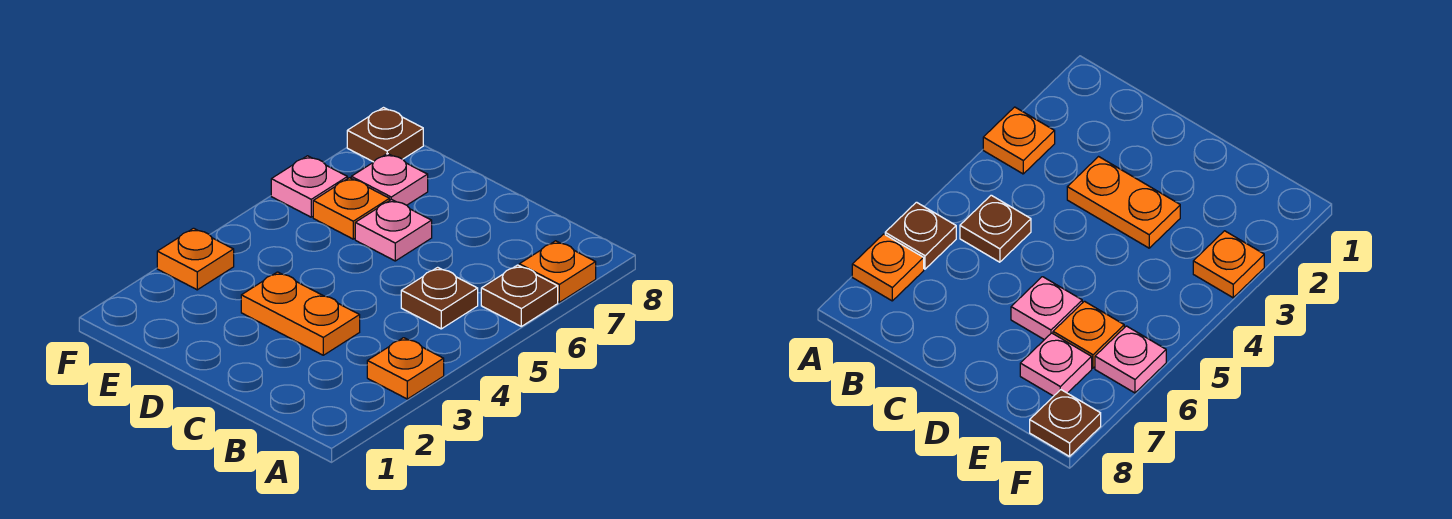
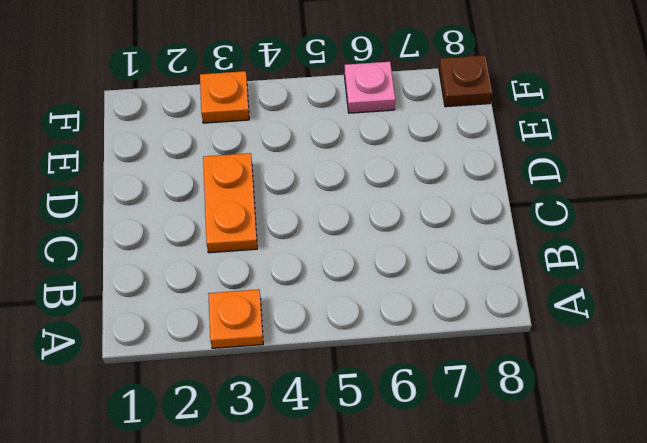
none -> brown plate A6 level 1
none -> orange plate A7 level 1

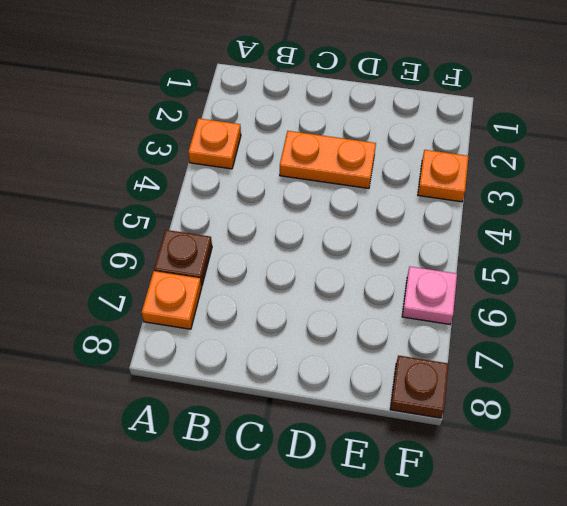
none -> brown plate B5 level 1
none -> pink plate D6 level 1

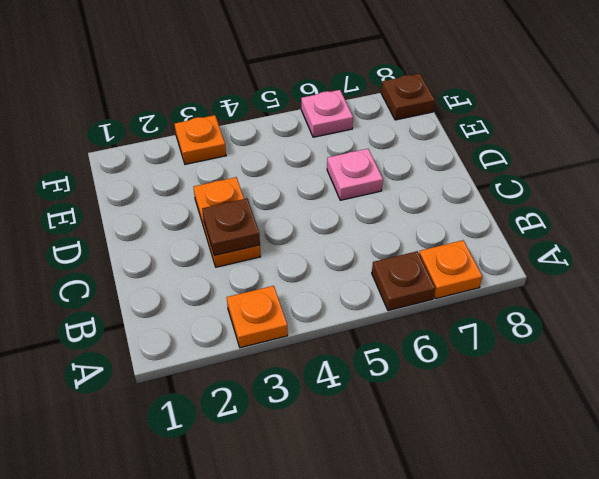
brown plate C3 level 2 -> brown plate B5 level 1
none -> orange plate E6 level 1
none -> pink plate E7 level 1

